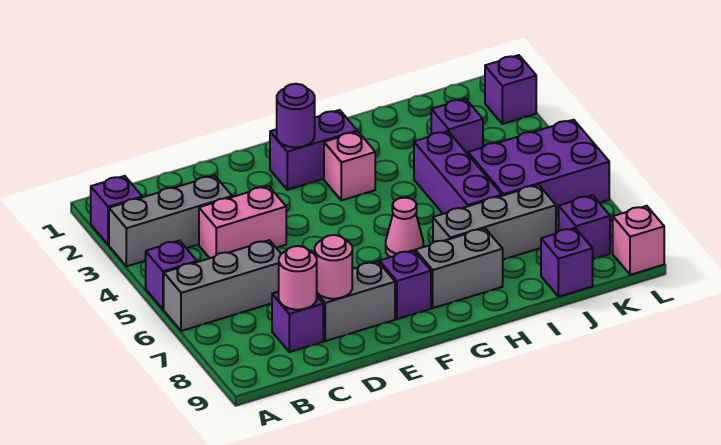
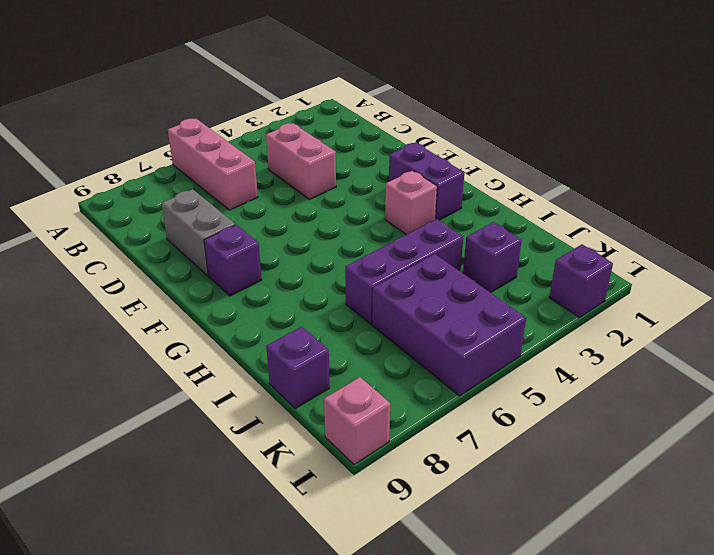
pink brick A6:C6 level 1 -> grey brick A6:C6 level 1
none -> purple brick A2 level 1
none -> grey brick A3:C3 level 1
none -> purple brick A5 level 1

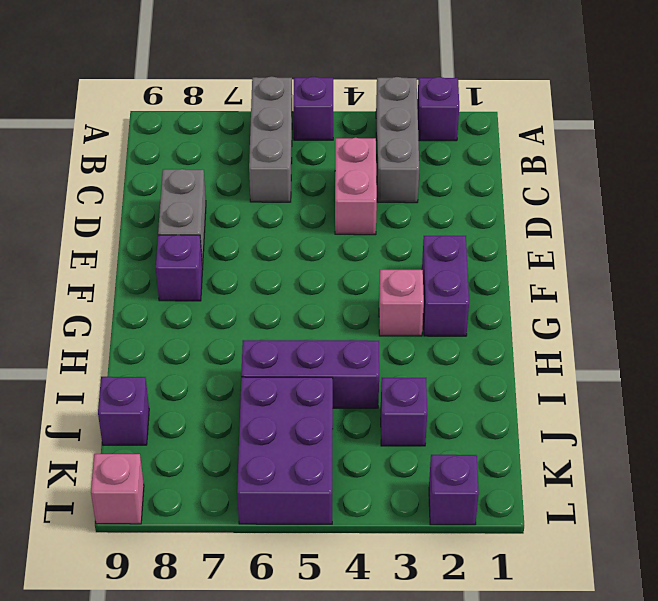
none -> purple brick C8 level 1
none -> pink cone G6 level 1
none -> grey brick G8:H8 level 1

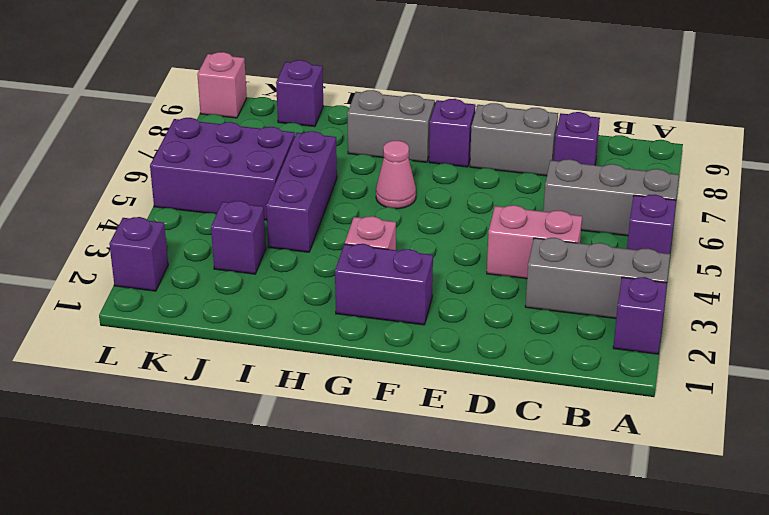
none -> grey brick H7:J7 level 1
none -> purple brick K8 level 1
none -> pink round brick C8 level 2

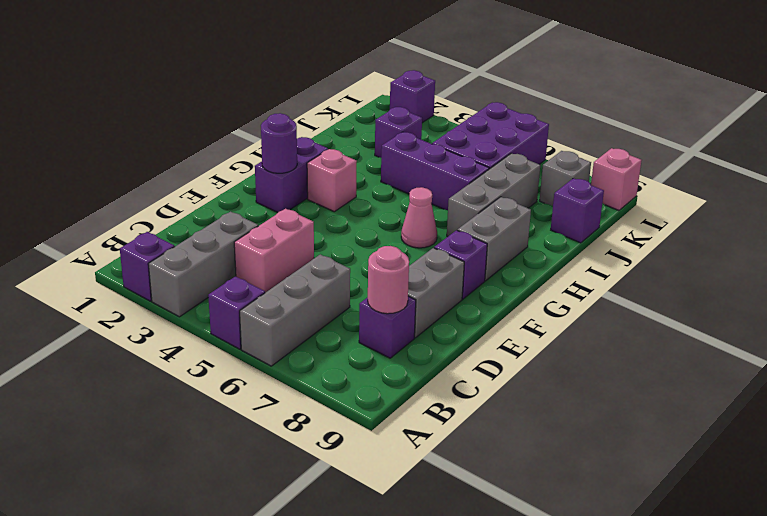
grey brick K8 level 1 -> purple brick K8 level 1
none -> pink round brick D8 level 2

